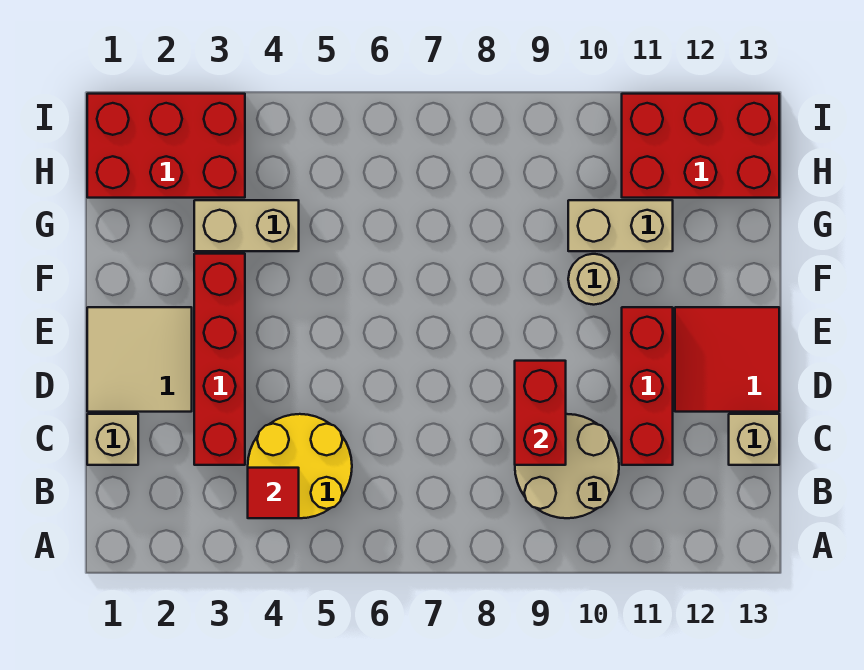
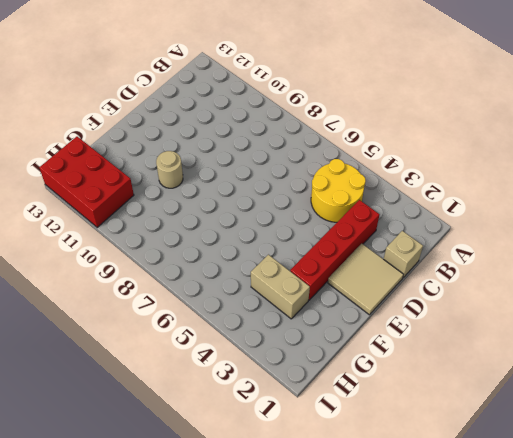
none -> tan round brick B9:C10 level 1
none -> red brick C11:E11 level 1
none -> tan brick C13 level 1

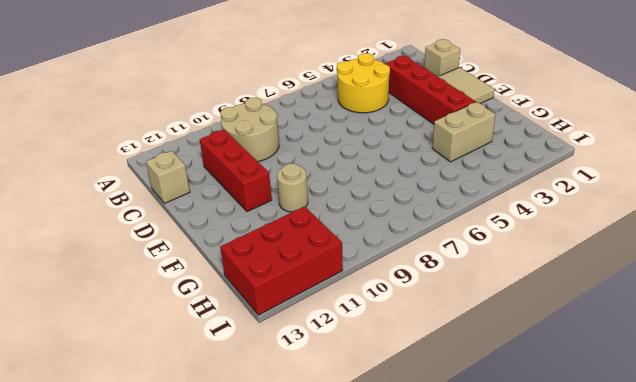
none -> red tile D12:E13 level 1
none -> tan brick G10:G11 level 1
none -> red brick H1:I3 level 1

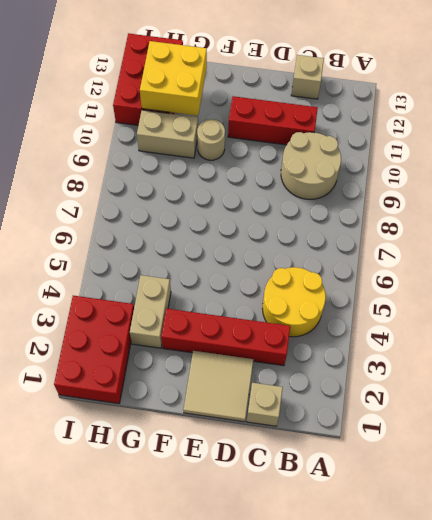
tan brick G10:H10 level 1 -> tan brick G10:G11 level 1
yellow brick G11:H12 level 2 -> none
none -> red tile D12:E13 level 1
none -> red tile B4 level 2
none -> red brick C9:D9 level 2

